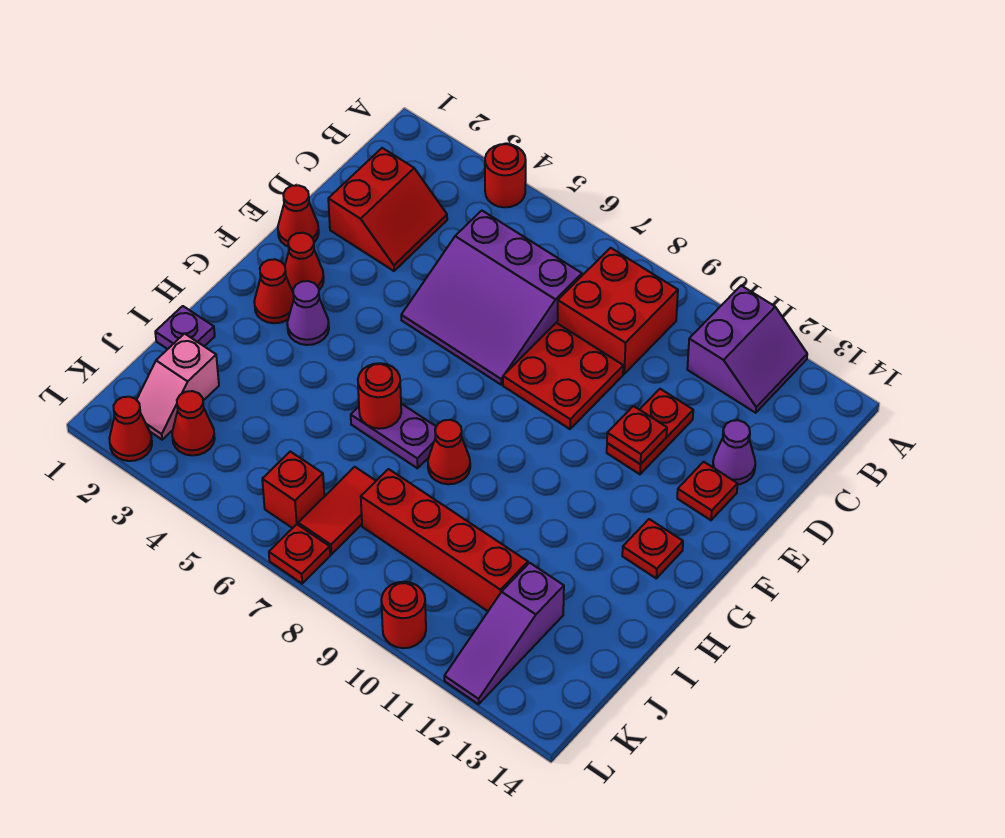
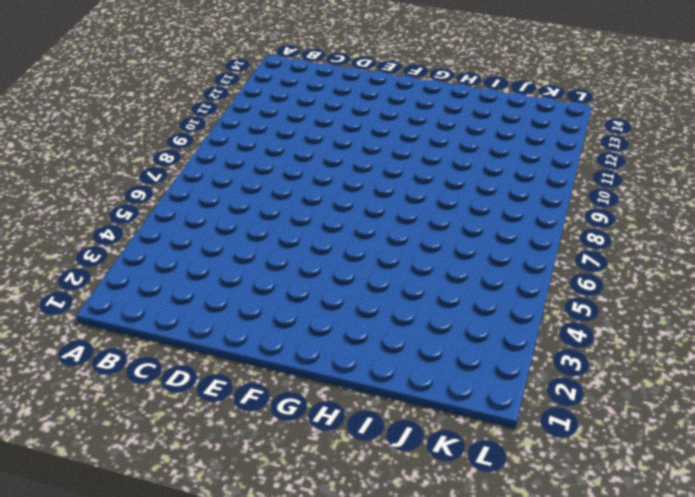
none -> red round brick A4 level 1
none -> purple slope A11:B12 level 1 top 11
none -> red brick B8:C9 level 1

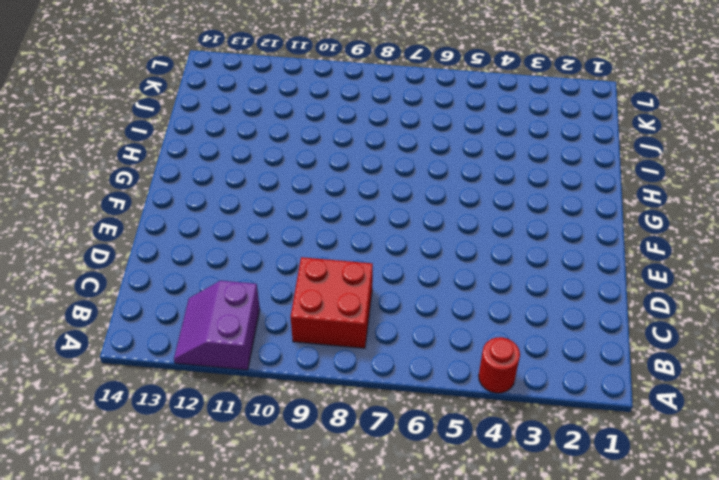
none -> red slope C2:D3 level 1 top 2
none -> purple slope C5:E7 level 1 top C
none -> red plate D8:E9 level 1

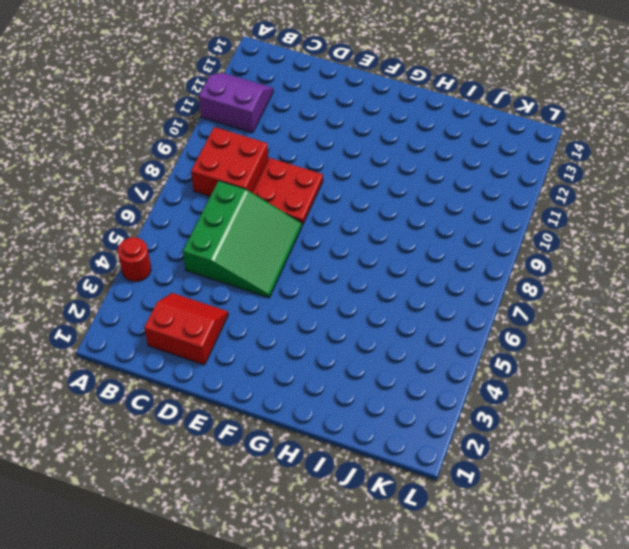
green slope C5:E7 level 1 top C -> purple slope C5:E7 level 1 top C
none -> red plate D11:E11 level 1
none -> purple cone D13 level 1
none -> red cone E1 level 1

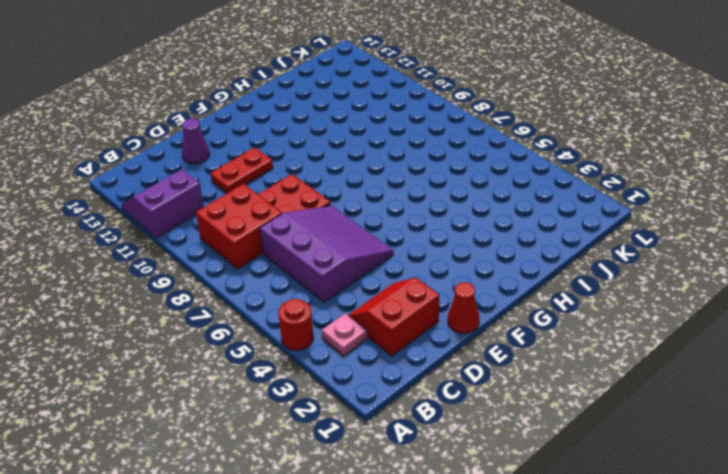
pink plate B3 level 1 -> none
none -> red plate E13 level 1
none -> red cone F2 level 1
none -> red cone G2 level 1

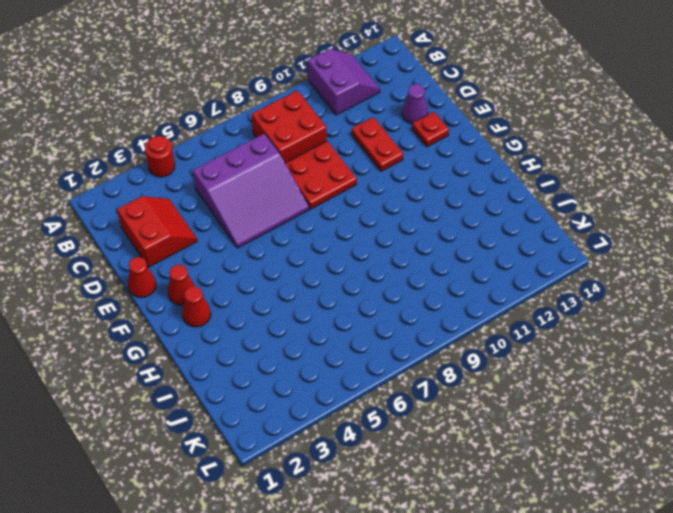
none -> purple cone G3 level 1
none -> red plate G13 level 1
none -> purple plate H6:H7 level 1

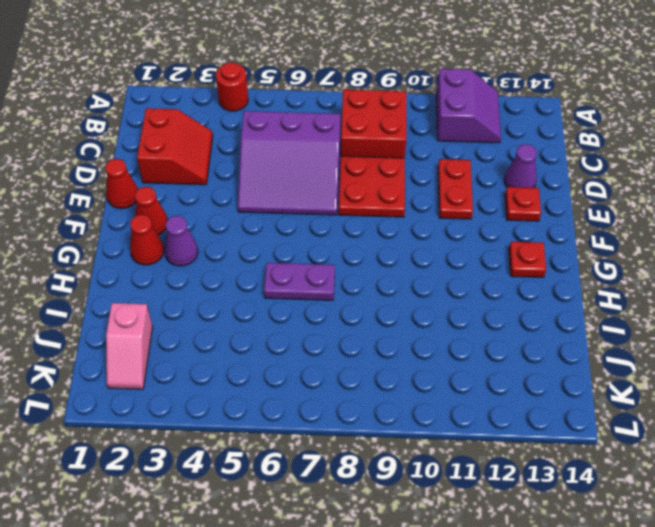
none -> red cone H8 level 1
none -> purple plate I1 level 1
none -> red tile J7:K7 level 1

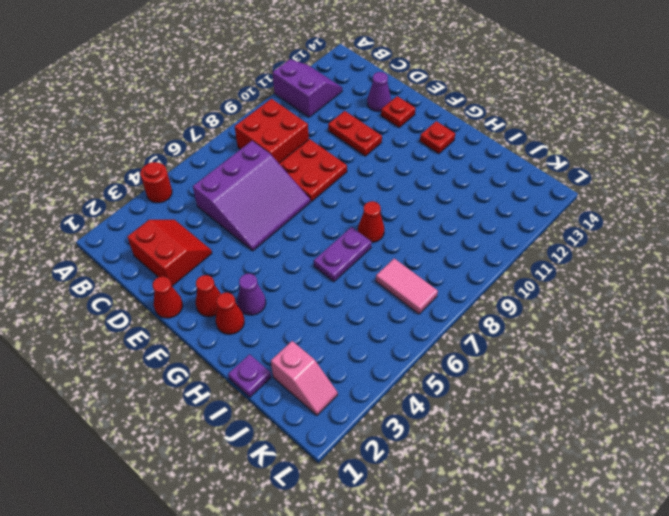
pink tile J7:K7 level 1 -> red tile J7:K7 level 1
none -> red brick J8:J11 level 1
none -> purple slope J12:L12 level 1 top J
none -> red cone K3 level 1

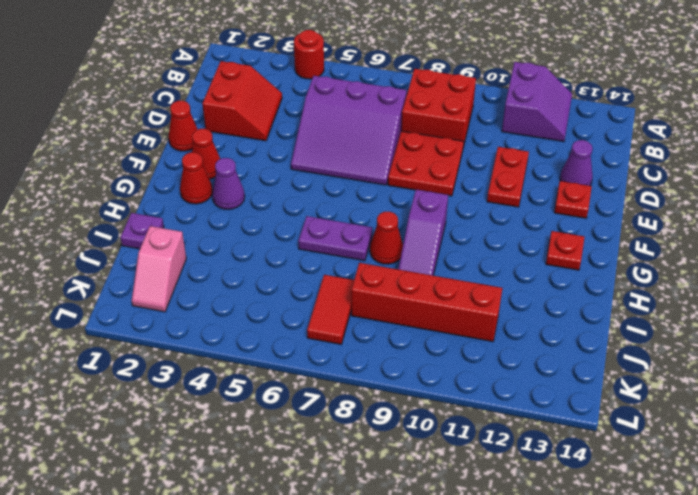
purple slope G9:I9 level 1 top G -> purple slope J12:L12 level 1 top J
none -> red cone K3 level 1
none -> red brick K6 level 1
none -> red cone L2 level 1

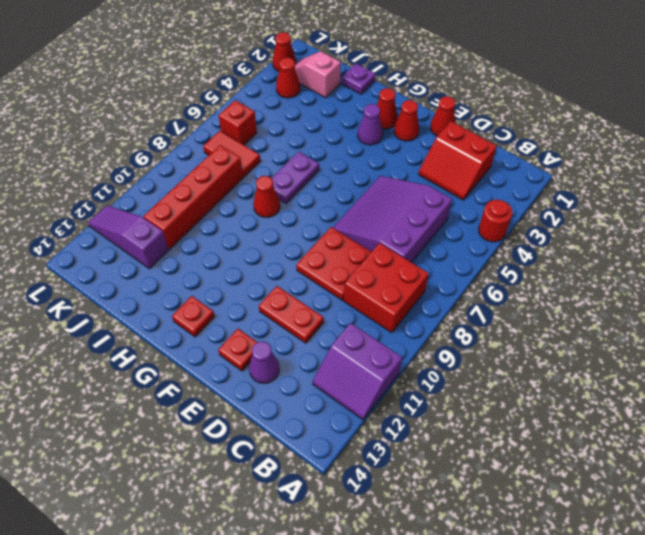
none -> red plate L7 level 1
none -> red round brick L10 level 1
none -> red plate E11 level 2

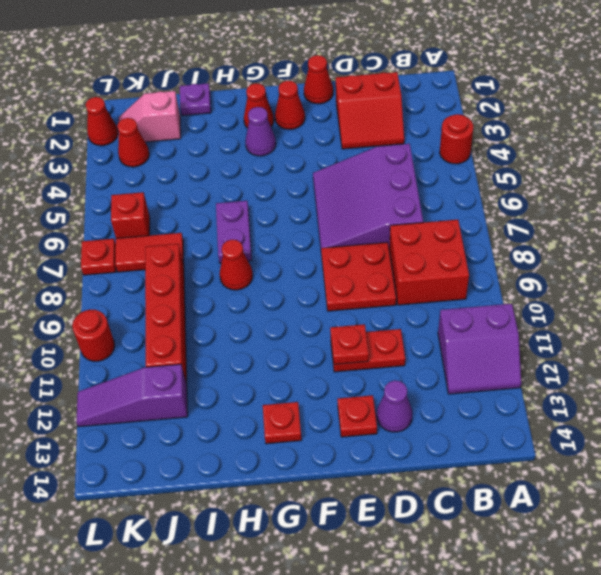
none -> red round brick H6 level 2

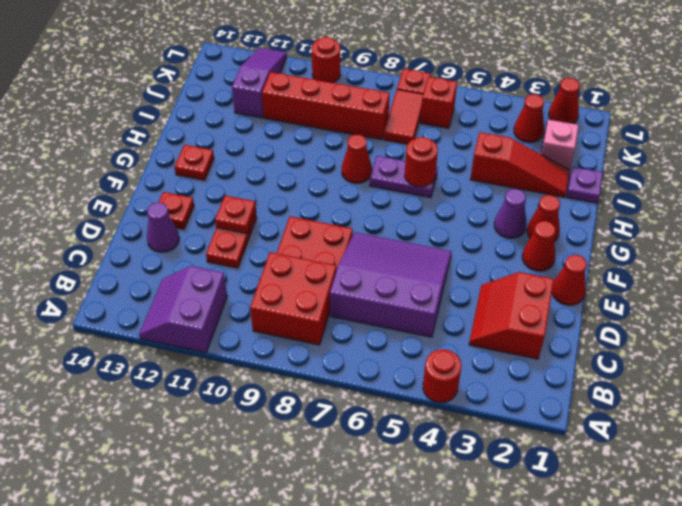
red slope I2:I4 level 1 top 4 -> none

